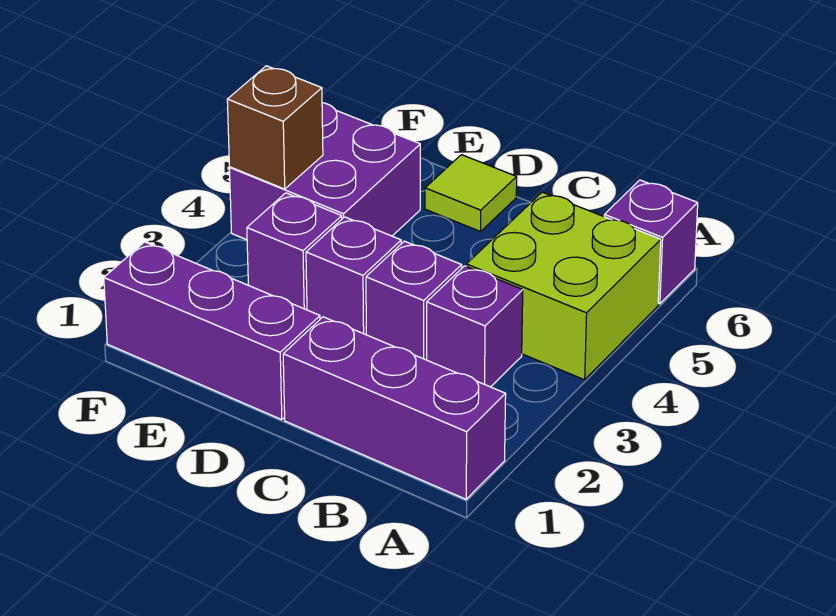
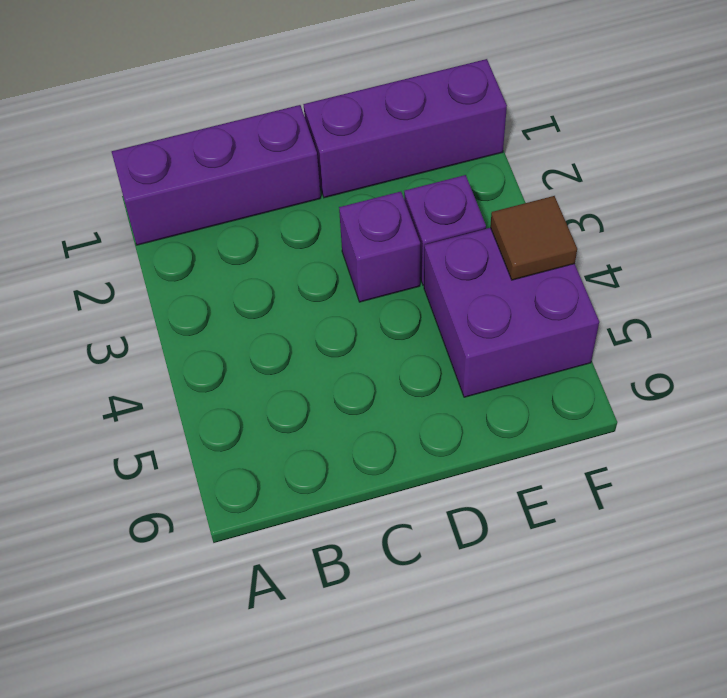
brown tile F4 level 2 -> brown brick F4 level 2
none -> lime brick A4:B5 level 1
none -> purple brick A6 level 1

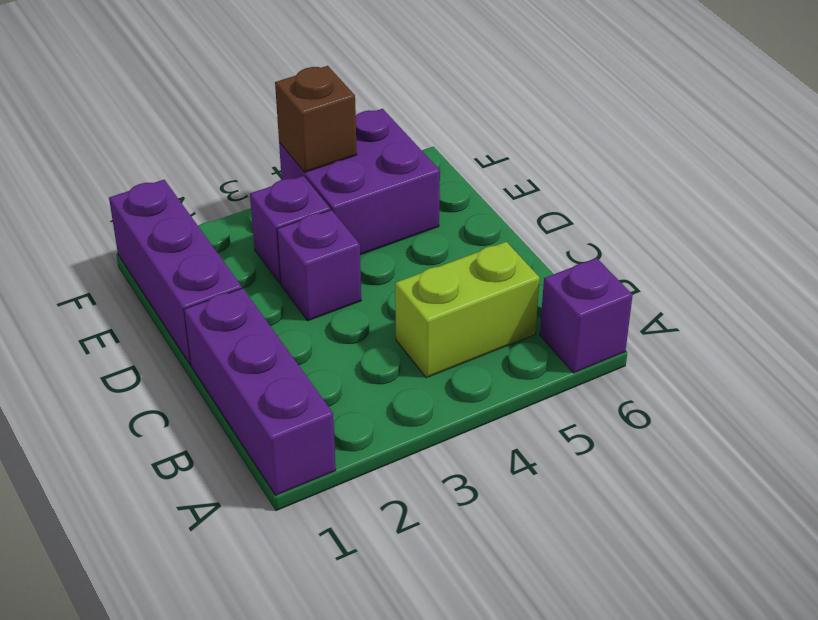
lime brick B4:B5 level 1 -> lime brick A4:B5 level 1
none -> purple brick B3 level 1
none -> purple brick C3 level 1

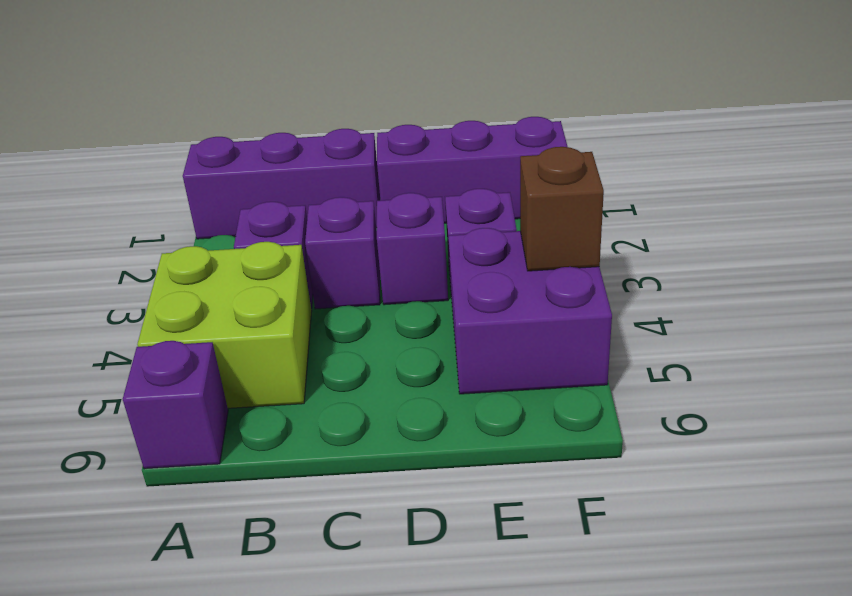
none -> lime tile D6 level 1

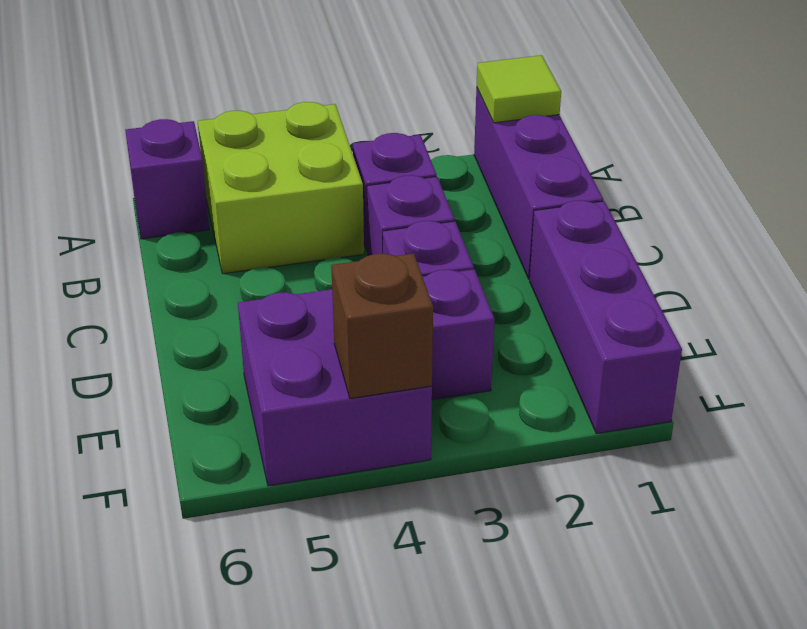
lime tile A1 level 2 -> lime tile D6 level 1

